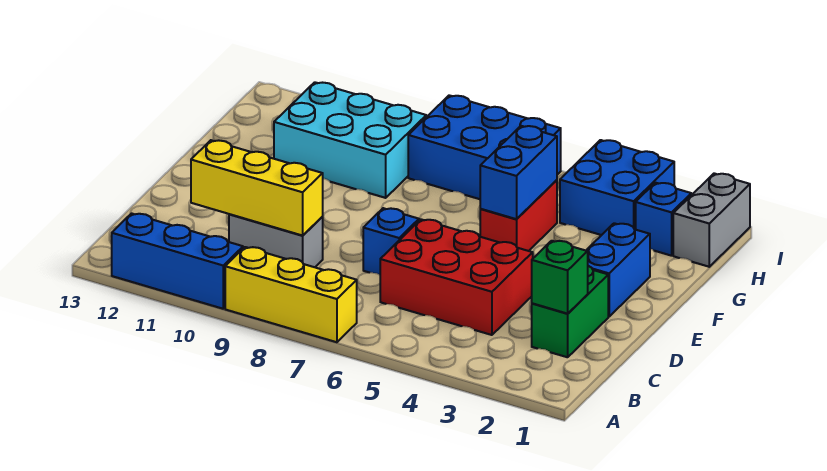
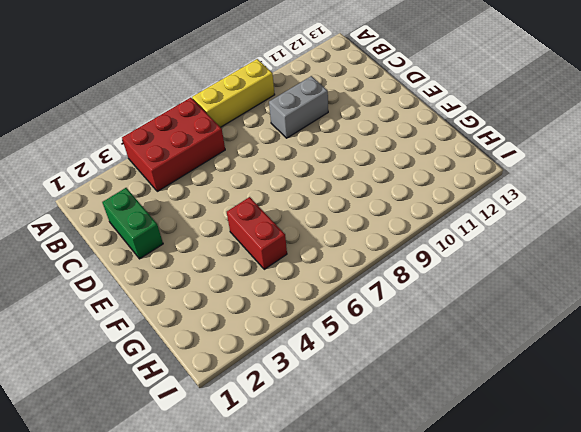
red brick A4:B6 level 1 -> red brick C4:D6 level 1
none -> blue brick A10:A12 level 1
none -> blue brick D7 level 1
none -> blue brick E2:F2 level 1

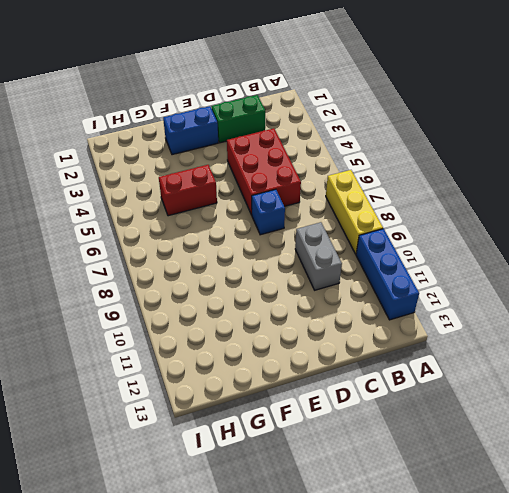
none -> cyan brick G9:H11 level 1
none -> grey brick H1:I1 level 1
none -> blue brick H2 level 1

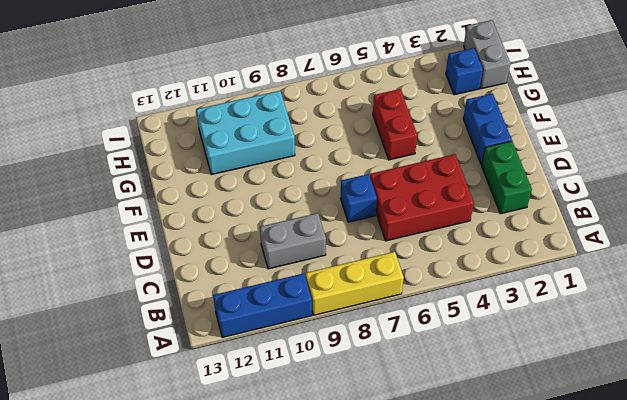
none -> blue brick H3:I4 level 1
none -> blue brick H6:I8 level 1
none -> green brick C2 level 2

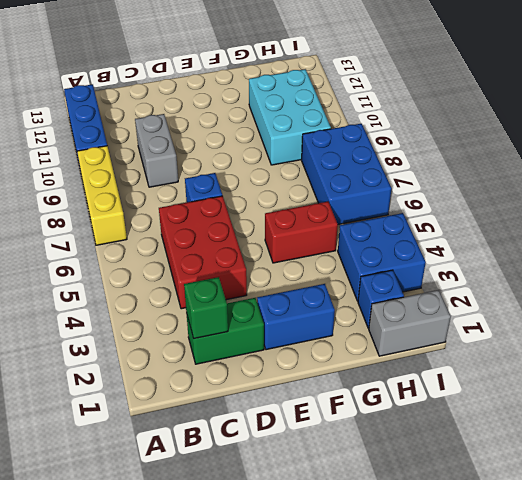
none -> yellow brick C9:C11 level 2
none -> blue brick F5:G5 level 2

